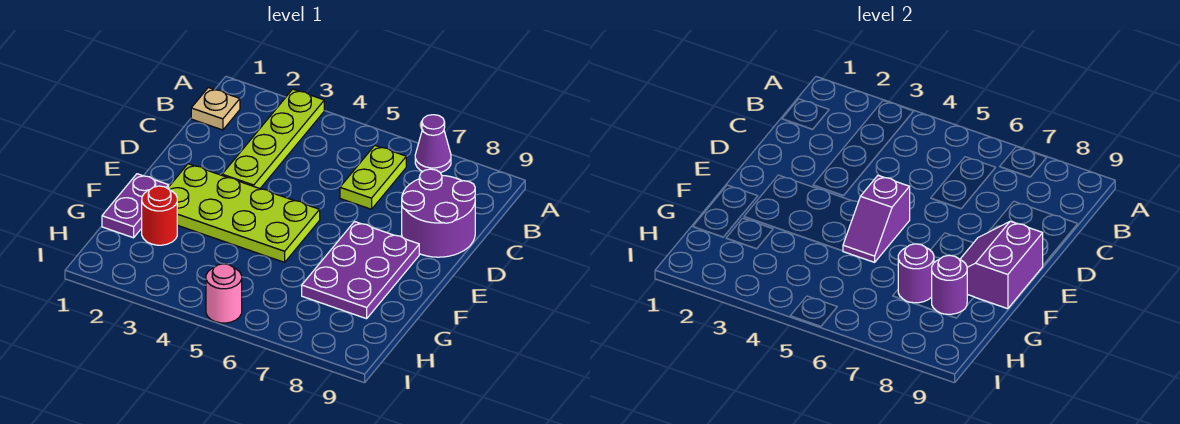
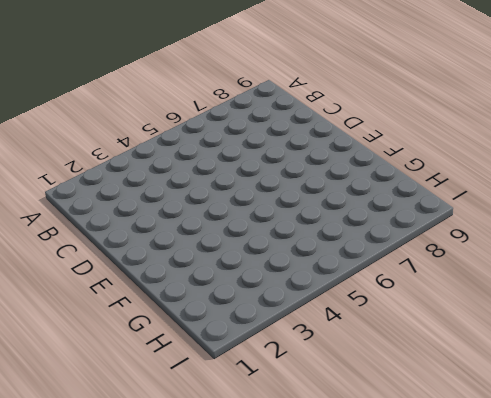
none -> lime plate A3:D3 level 1
none -> purple cone A7 level 1
none -> tan plate B1 level 1

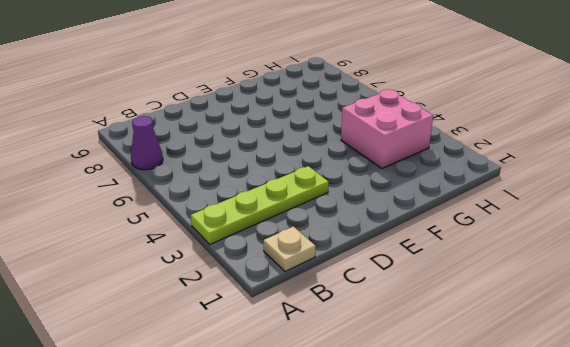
pink brick G3:H4 level 1 -> none
none -> lime plate B6:C6 level 1
none -> purple round brick C8:D9 level 1
none -> lime plate E2:F5 level 1

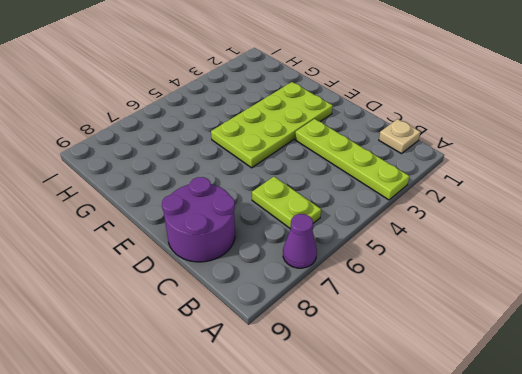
none -> purple plate E7:G8 level 1
none -> purple plate F1:G1 level 1
none -> red round brick G2 level 1

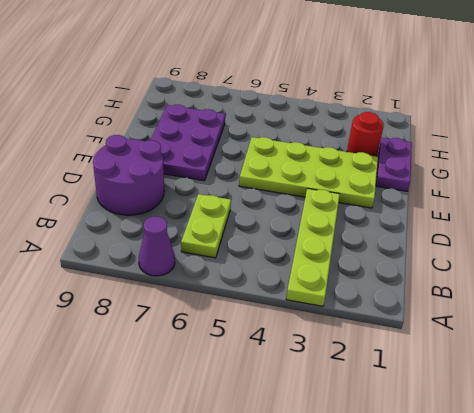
none -> tan plate B1 level 1
none -> pink round brick I5 level 1
none -> purple slope E5:F5 level 2 top E

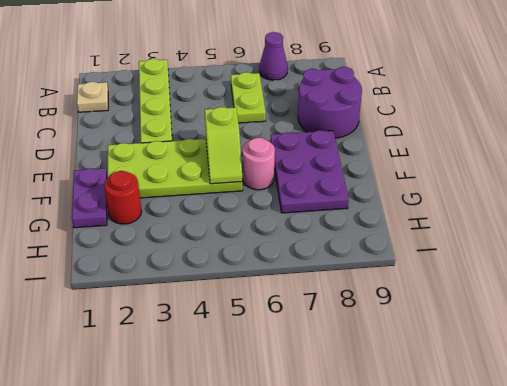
lime slope E5:F5 level 2 top E -> purple slope E5:F5 level 2 top E
pink round brick F6 level 1 -> pink round brick I5 level 1
none -> purple slope E8:F9 level 2 top 9
none -> purple round brick G7 level 2
none -> purple round brick G8 level 2

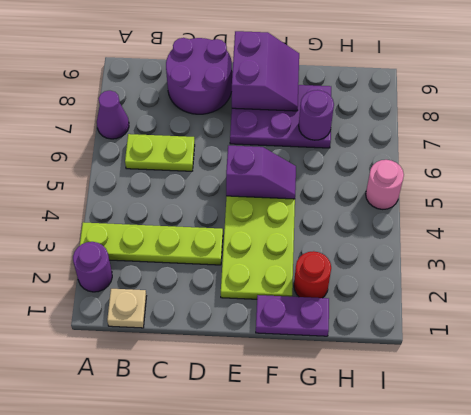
purple round brick A2 level 1 -> purple round brick G8 level 2
purple slope E8:F9 level 2 top E -> purple slope E8:F9 level 2 top 9

